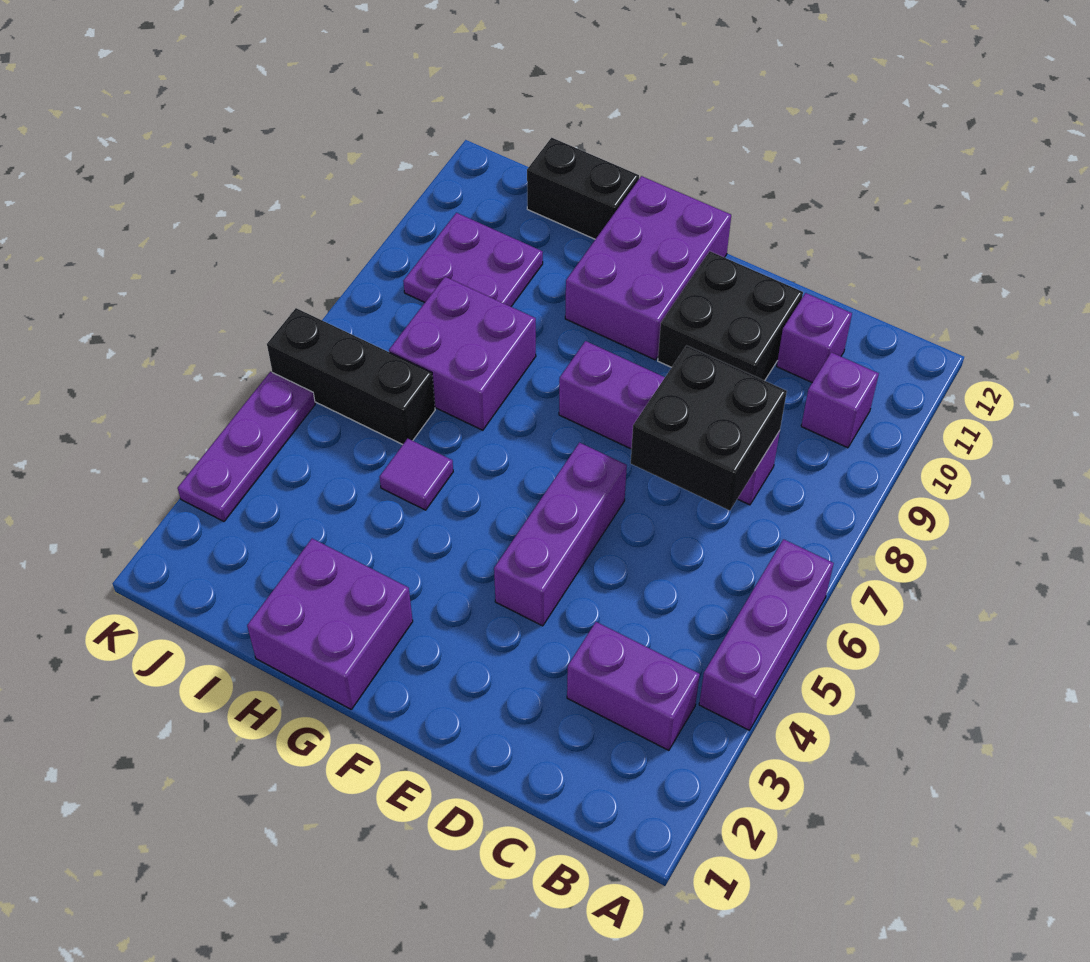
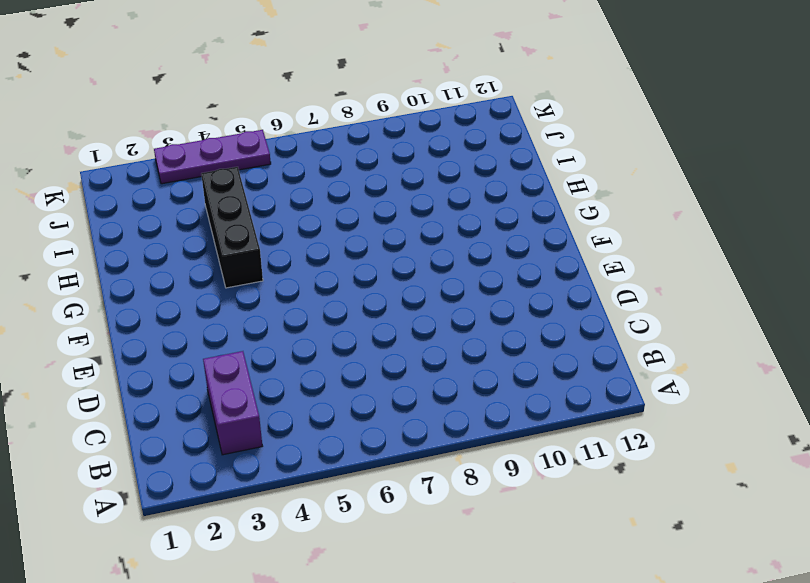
black brick G4:I4 level 1 -> black brick I6:K6 level 1
none -> purple brick A4:A6 level 1
none -> purple brick B10 level 1
none -> purple brick C8:F8 level 1

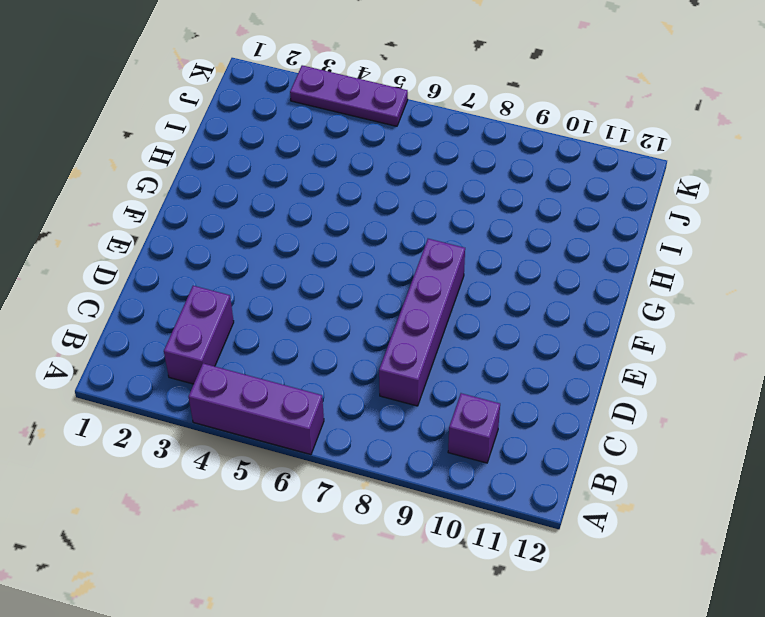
none -> purple brick C11 level 1
none -> black brick D10:E11 level 1
none -> purple brick E4:E6 level 1

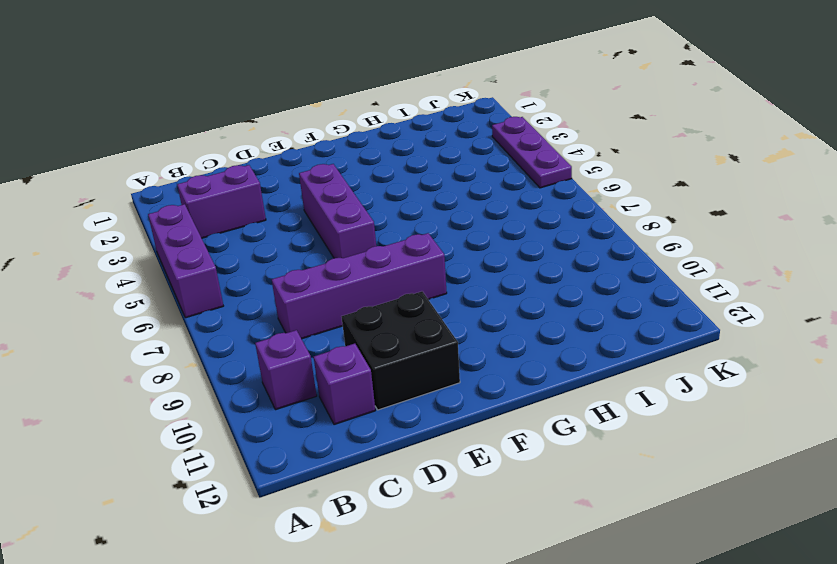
none -> purple brick F10:G12 level 1
none -> purple brick G1:H2 level 1
none -> purple tile H5 level 1

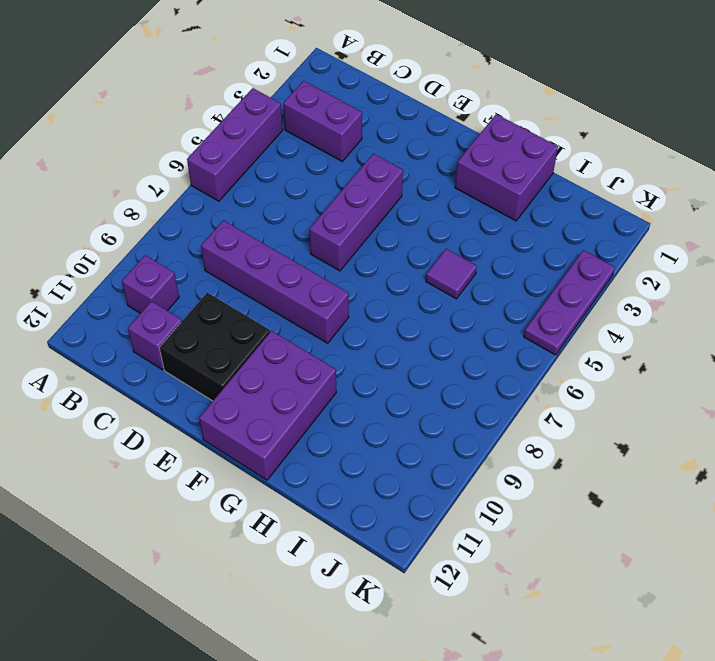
none -> purple brick H7:I8 level 1
none -> black brick H12:I12 level 1
none -> black brick I6:K6 level 1

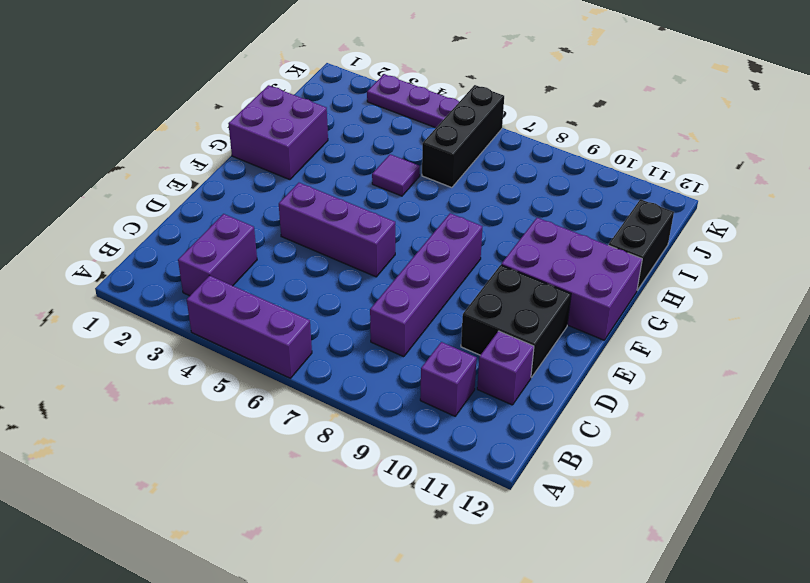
none -> purple brick H7:I8 level 1
none -> purple plate I9:J10 level 1
none -> black brick C7:D8 level 2

